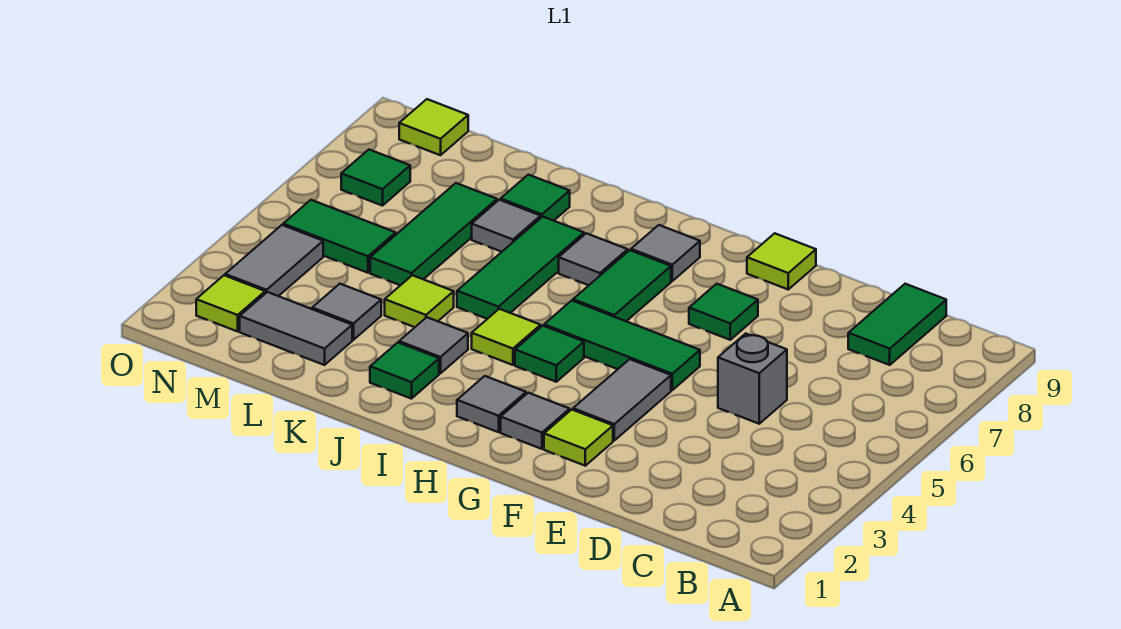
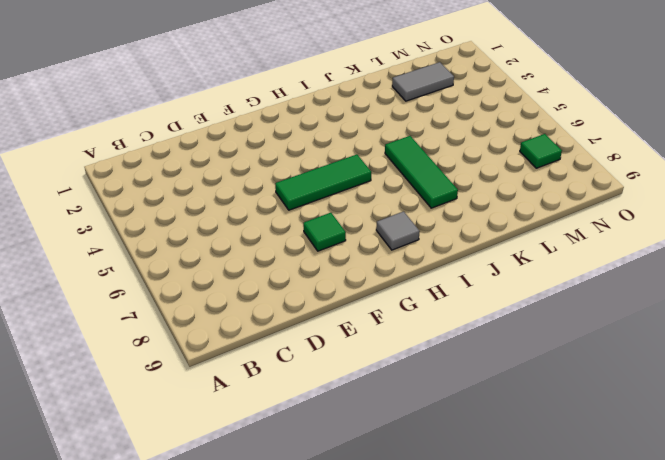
none -> green tile C8:C9 level 1
none -> grey brick D5 level 1
none -> lime tile F2 level 1

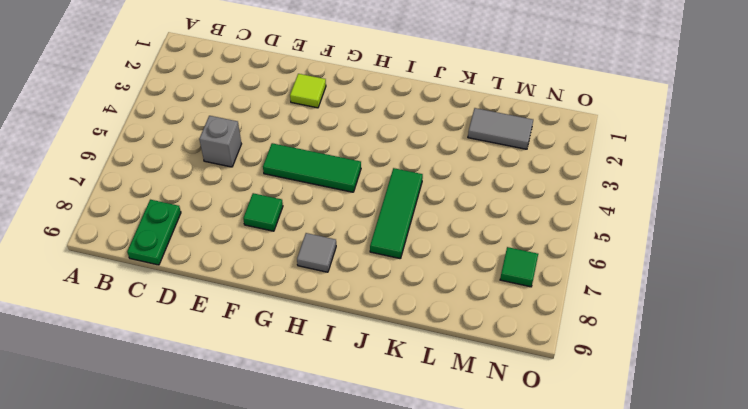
green plate C8:C9 level 1 -> green tile C8:C9 level 1
none -> grey tile F3:F4 level 1
none -> lime tile F9 level 1
none -> grey tile G2 level 1

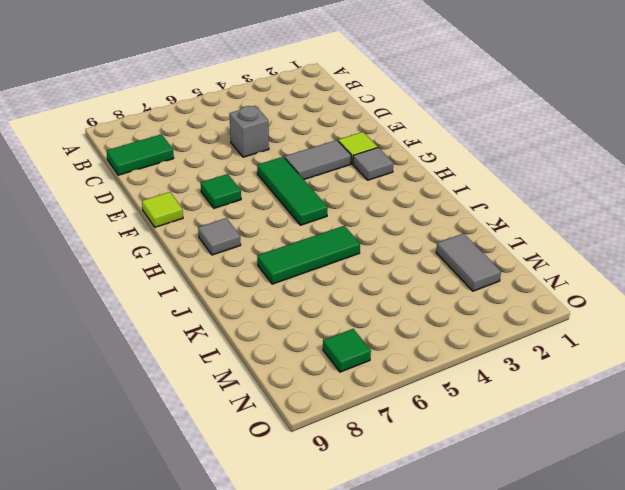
none -> grey tile H2 level 1
none -> green tile H4 level 1
none -> green tile H6:H7 level 1

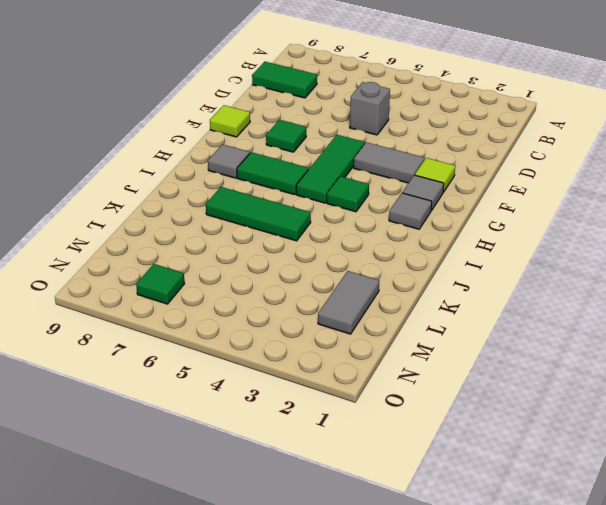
none -> lime tile I4 level 1
none -> grey tile I7 level 1
none -> green tile J2 level 1

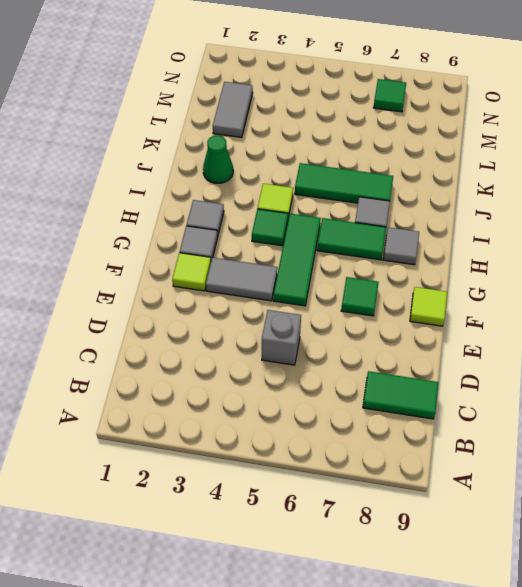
green cone J2 level 1 -> green tile J2 level 1
none -> grey tile J3 level 1
none -> lime tile K4 level 1
none -> grey tile K7 level 1

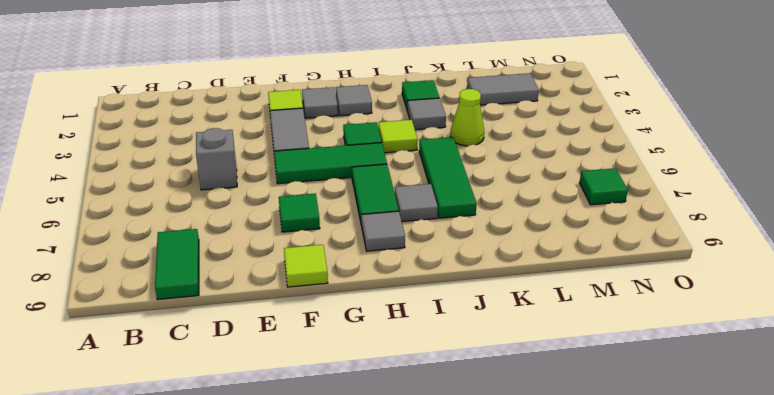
lime cone K4 level 1 -> lime tile K4 level 1
none -> grey tile K7 level 1
none -> green tile K8 level 1
none -> grey tile L3 level 1

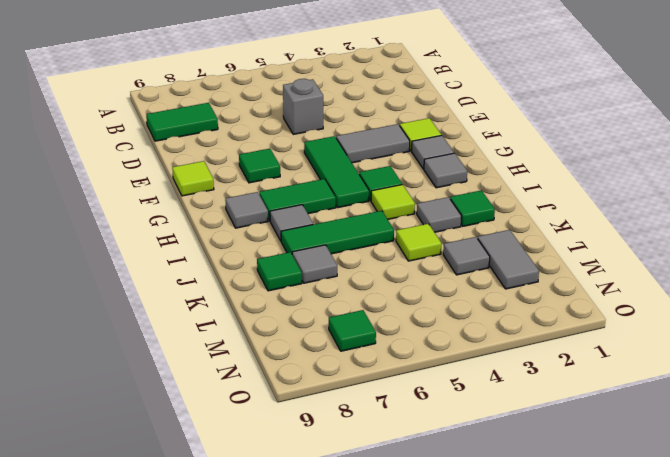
none -> green tile L5:L7 level 1
none -> green tile M5:N5 level 1
none -> lime tile N2 level 1

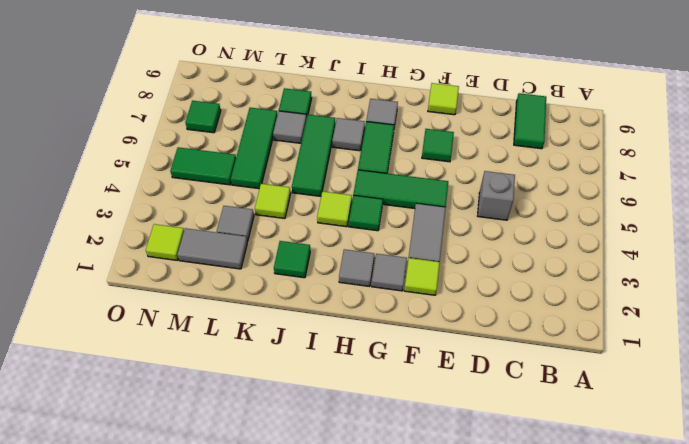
none -> grey tile J3 level 1
none -> grey tile N3:N4 level 1
none -> lime tile N9 level 1

